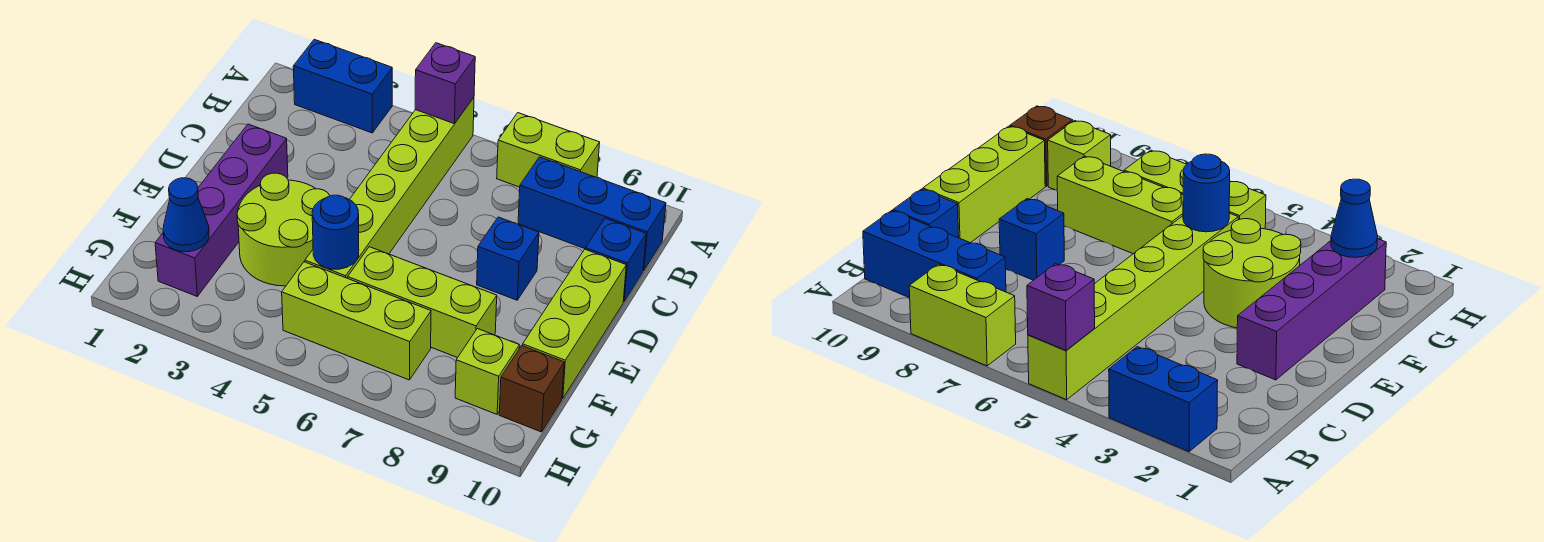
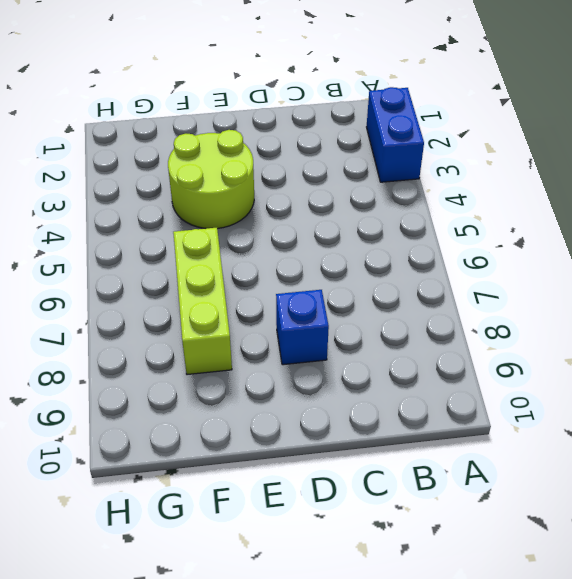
none -> lime brick A5:F5 level 1
none -> lime brick A7:A8 level 1
none -> blue brick B8:B10 level 1

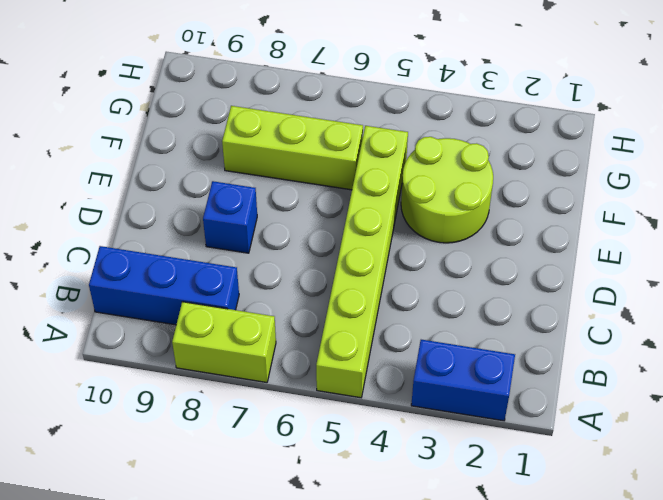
none -> blue brick C10 level 1
none -> purple brick D2:G2 level 1
none -> lime brick D10:F10 level 1

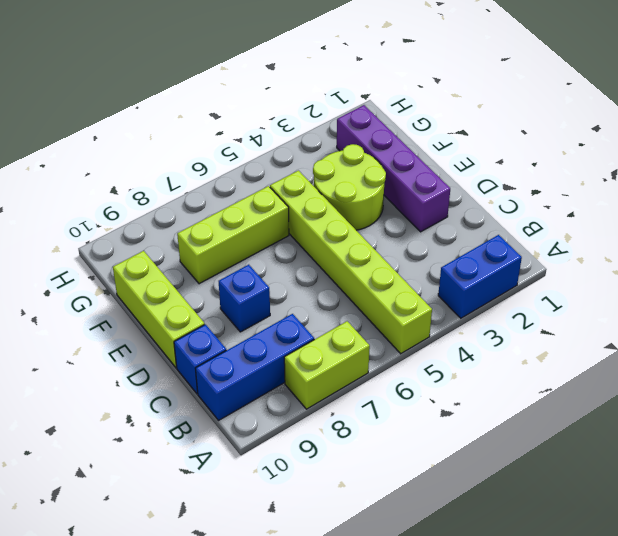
none -> lime brick G5:G7 level 1
none -> lime brick G9 level 1
none -> brown brick G10 level 1

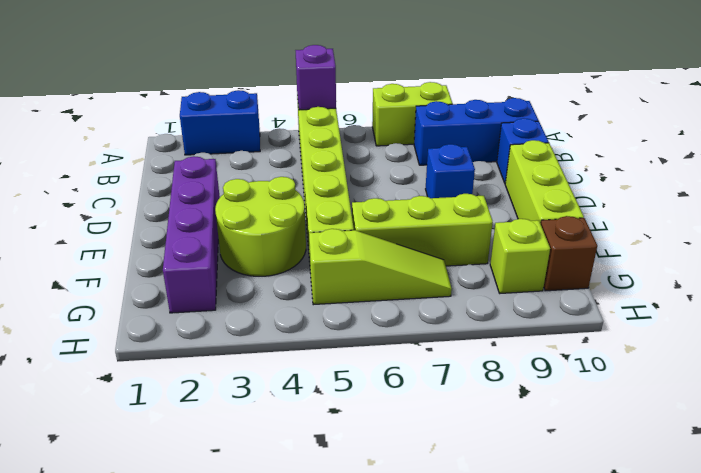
lime slope G5:G7 level 1 top 5 -> lime brick G5:G7 level 1
none -> blue round brick F5 level 2
none -> blue cone G2 level 2

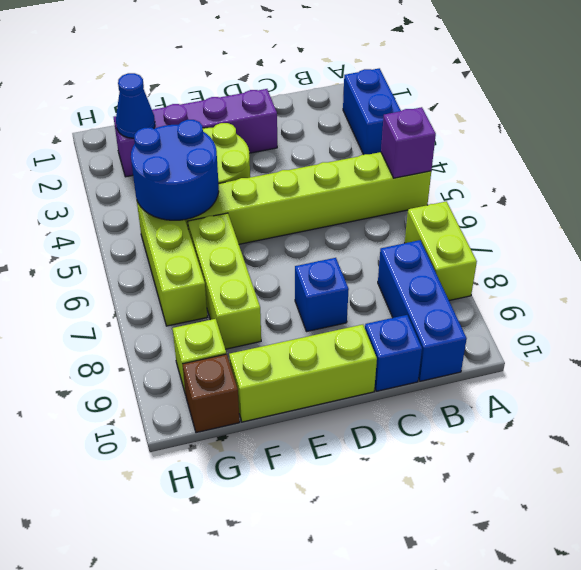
blue round brick F4:G5 level 2 -> blue round brick F5 level 2

